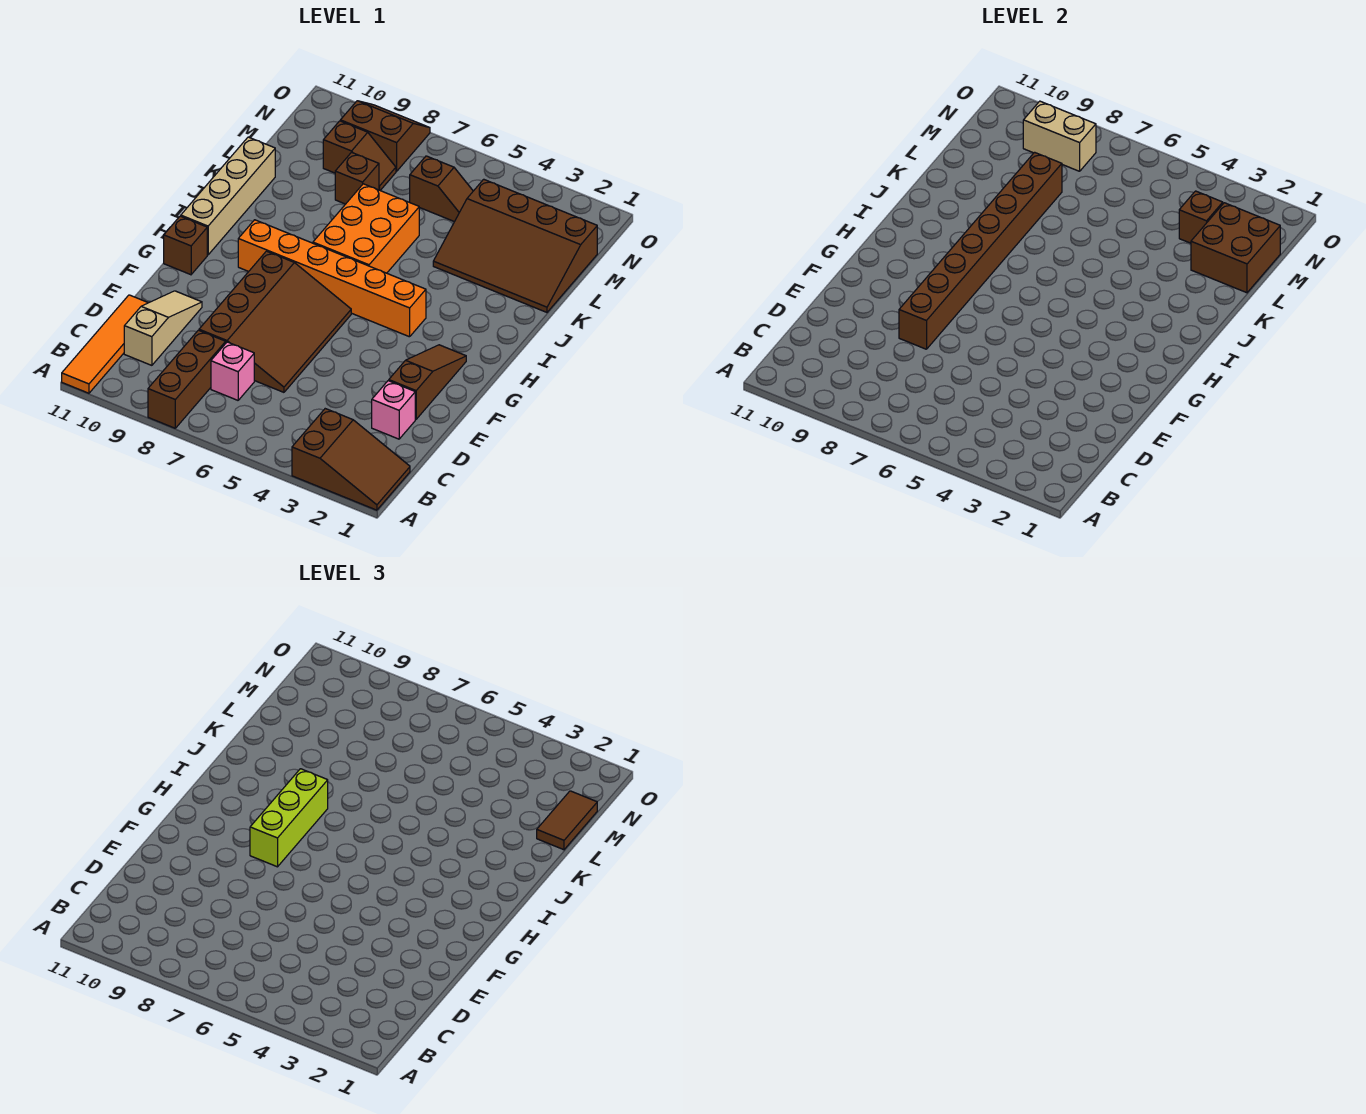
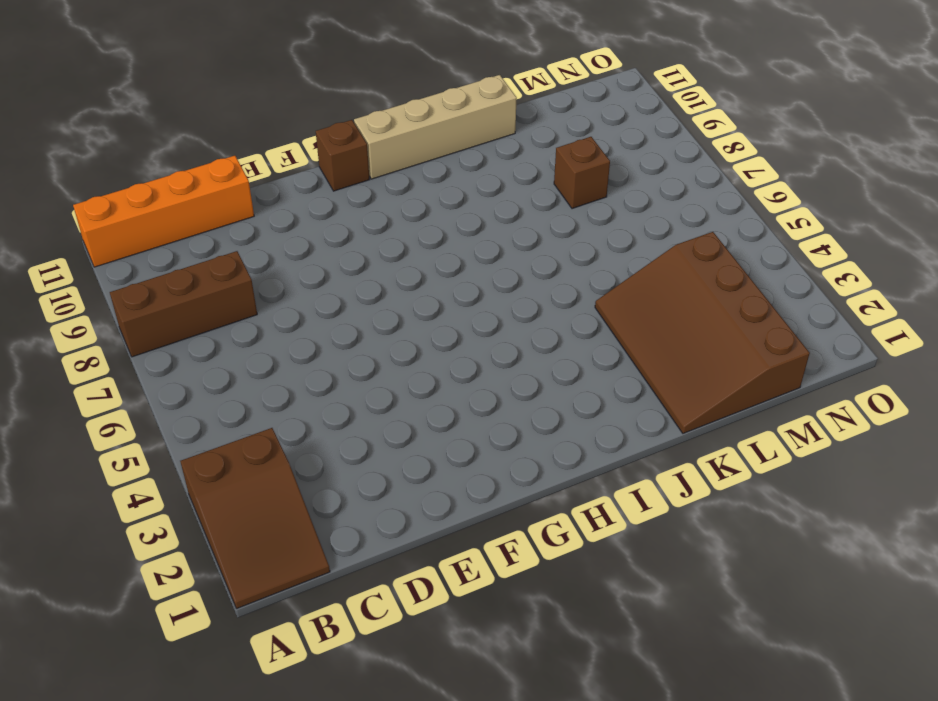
orange brick A11:D11 level 1 -> orange tile A11:D11 level 1
none -> pink brick C7 level 1
none -> tan slope C10:E10 level 1 top C
none -> pink brick D2 level 1

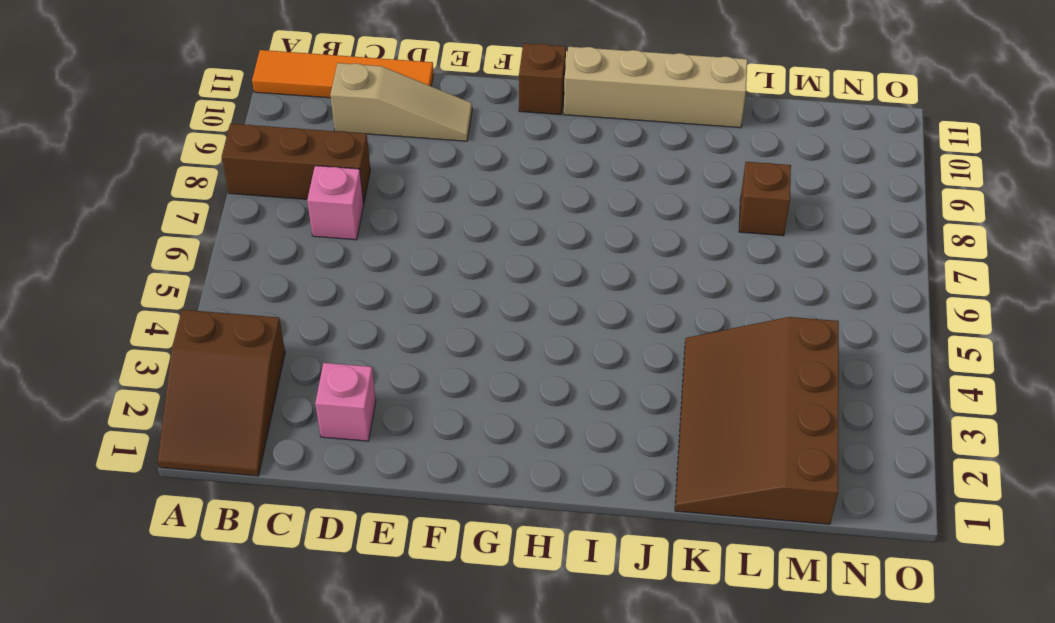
none -> brown slope D6:G8 level 1 top 8
none -> brown slope E2:G2 level 1 top E
none -> orange brick H4:H9 level 1

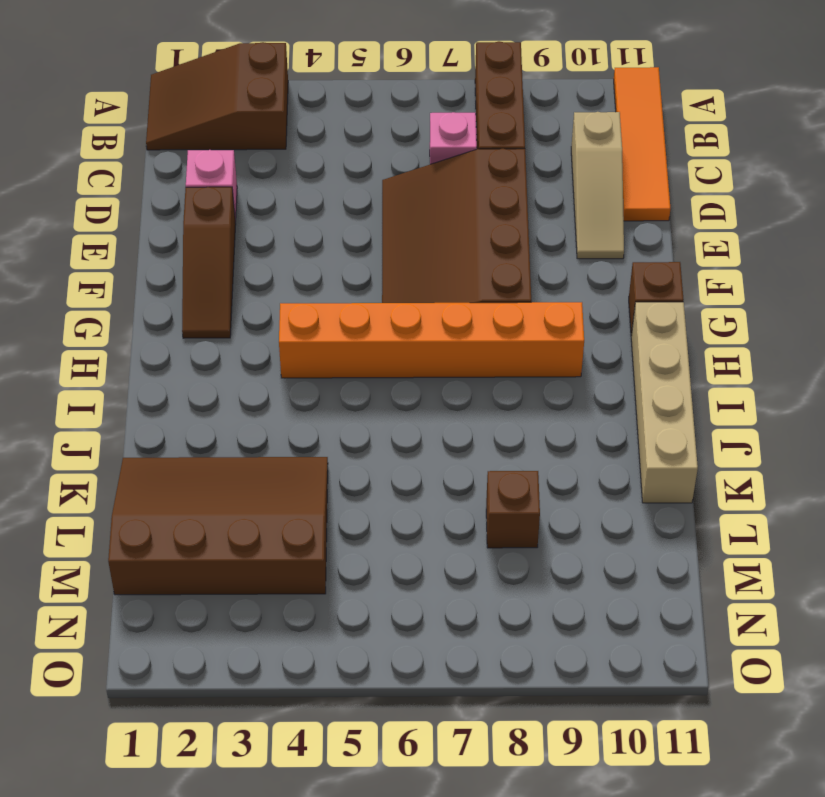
none -> orange brick I6:K7 level 1
none -> brown slope M5:M6 level 1 top 6
none -> brown slope M8:M9 level 1 top 9

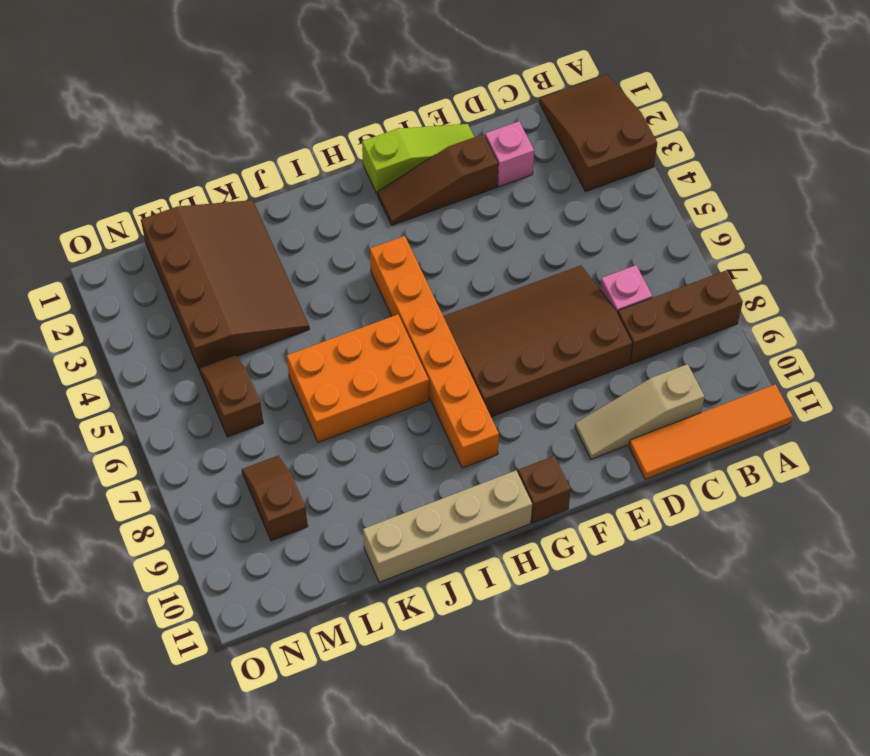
lime slope E1:G1 level 1 top G -> none
none -> brown brick L8 level 1
none -> brown slope N8:O9 level 1 top N
none -> brown brick E8:L8 level 2

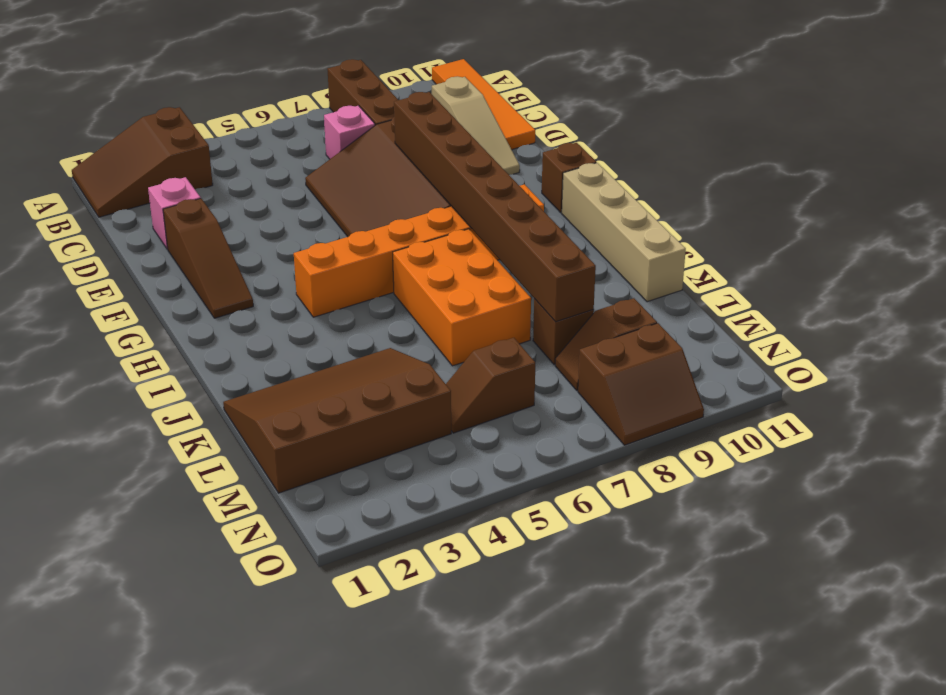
none -> brown brick L1:M2 level 2
none -> brown brick M3 level 2
none -> tan brick N8:N9 level 2

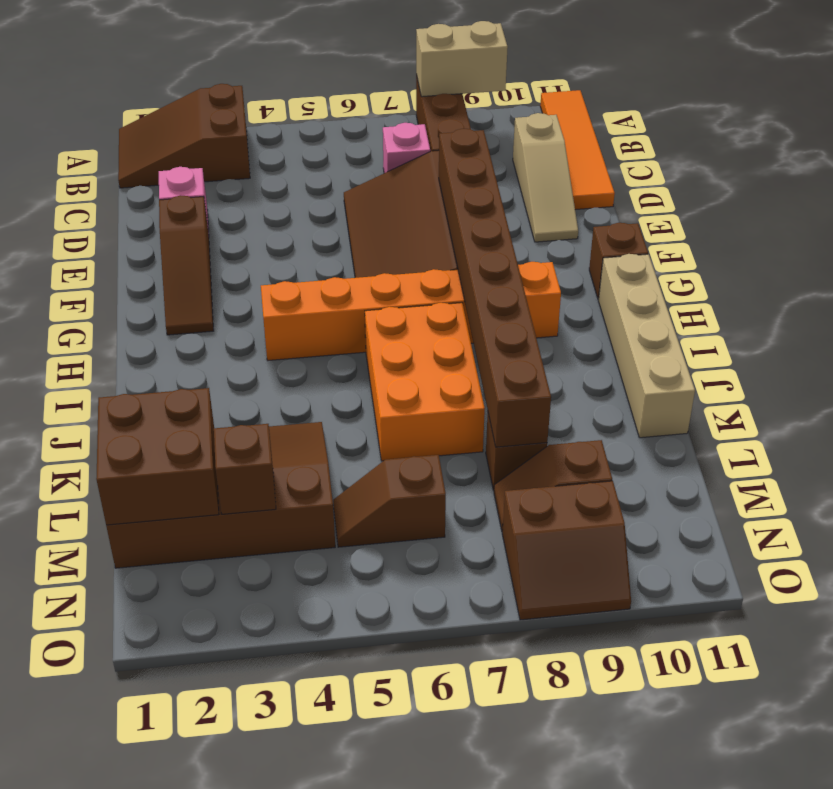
tan brick A8:A9 level 2 -> tan brick N8:N9 level 2
none -> lime brick G8:I8 level 3
none -> brown tile L1:M1 level 3

